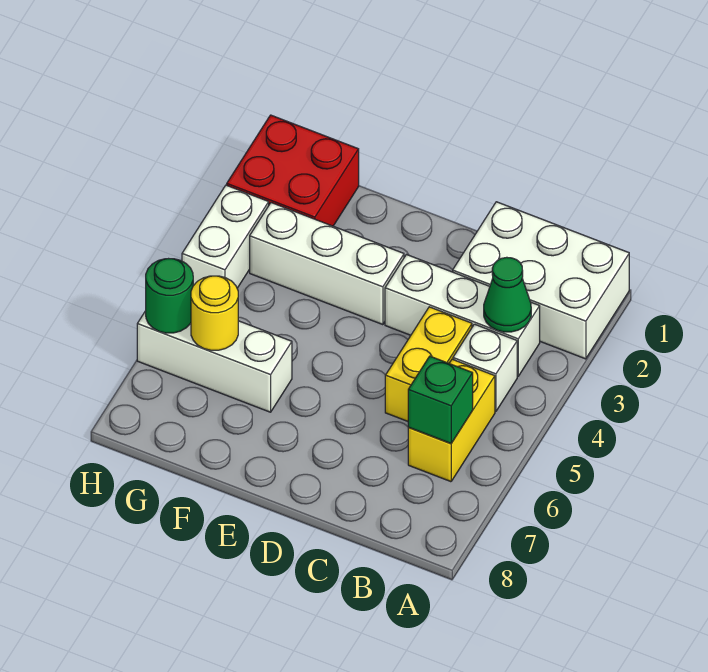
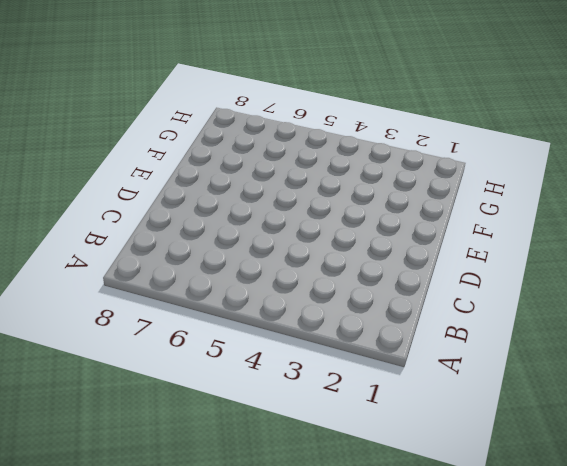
none -> white brick A1:C2 level 1
none -> white brick B3:D3 level 1
none -> white brick B4 level 1

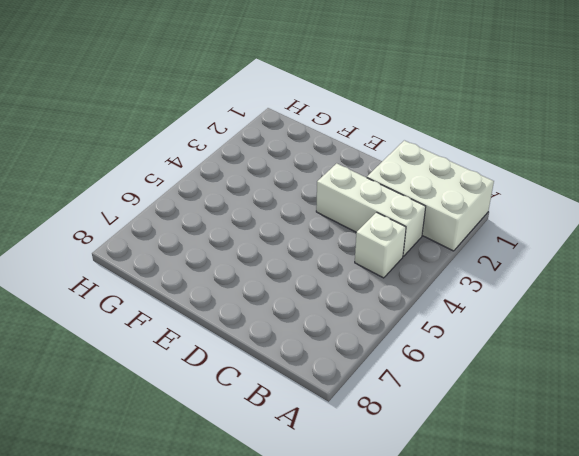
none -> yellow brick B5:B6 level 1
none -> yellow brick C4:C5 level 1
none -> white brick E3:G3 level 1

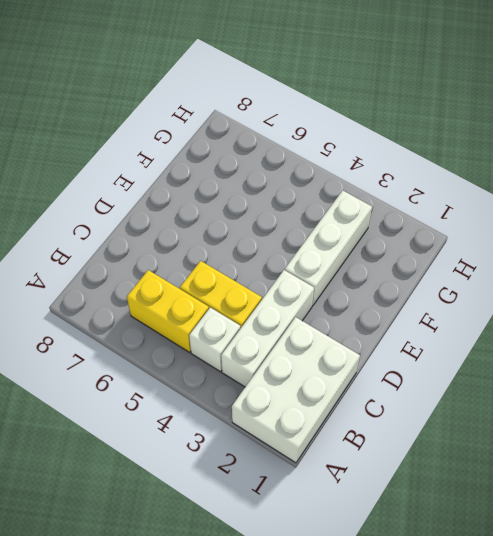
none -> white brick F6:H6 level 1
none -> red brick G1:H2 level 1
none -> white brick H3:H4 level 1

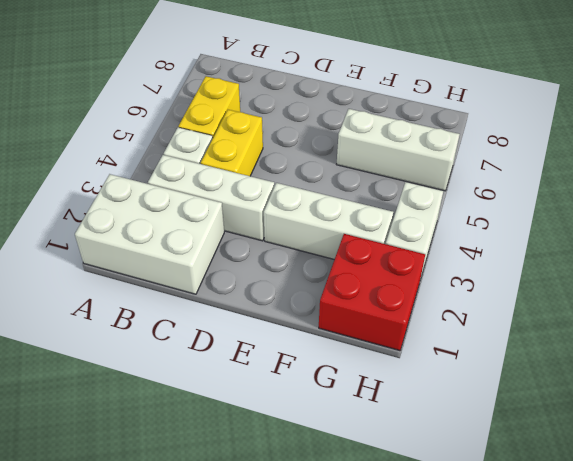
none -> green cone B3 level 2
none -> green brick B6 level 2
none -> yellow round brick G6 level 2

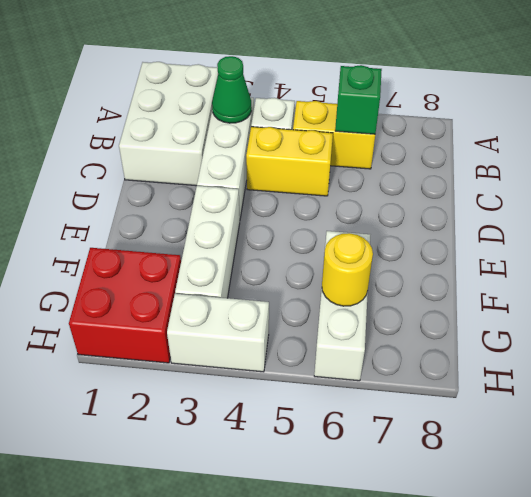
none -> green round brick H6 level 2

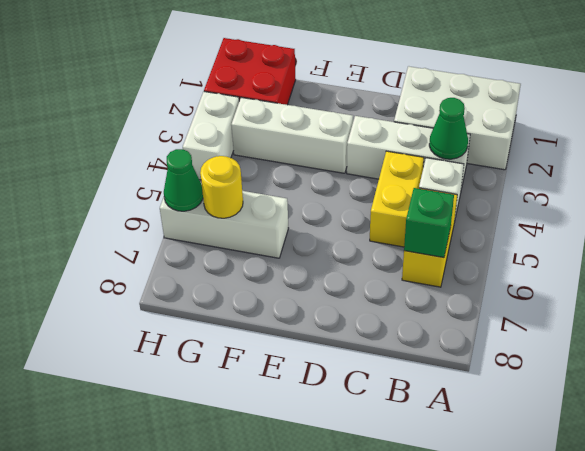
green cone H6 level 2 -> green round brick H6 level 2

